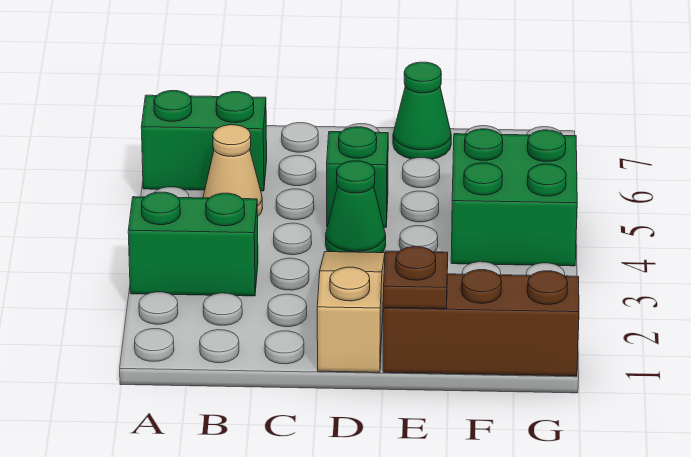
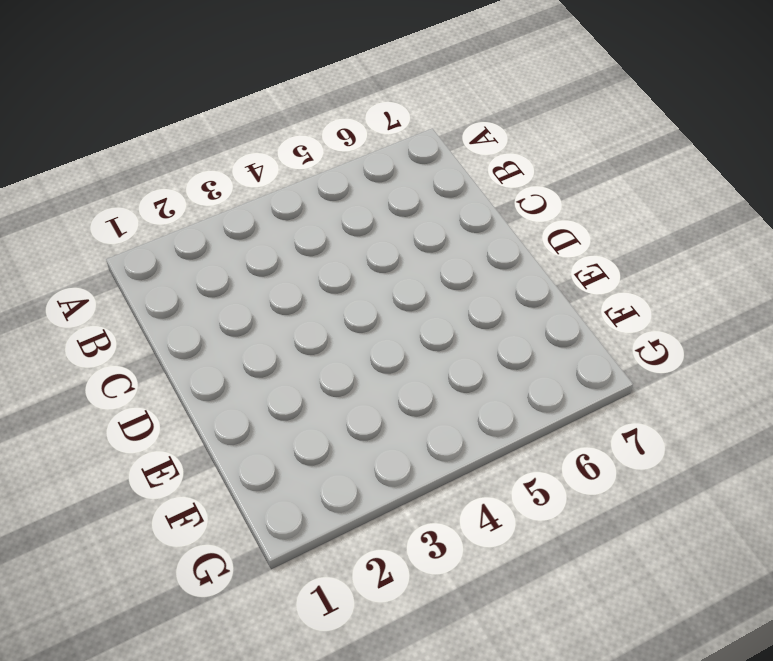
none -> green brick A3:B3 level 1
none -> green brick A6:B6 level 1

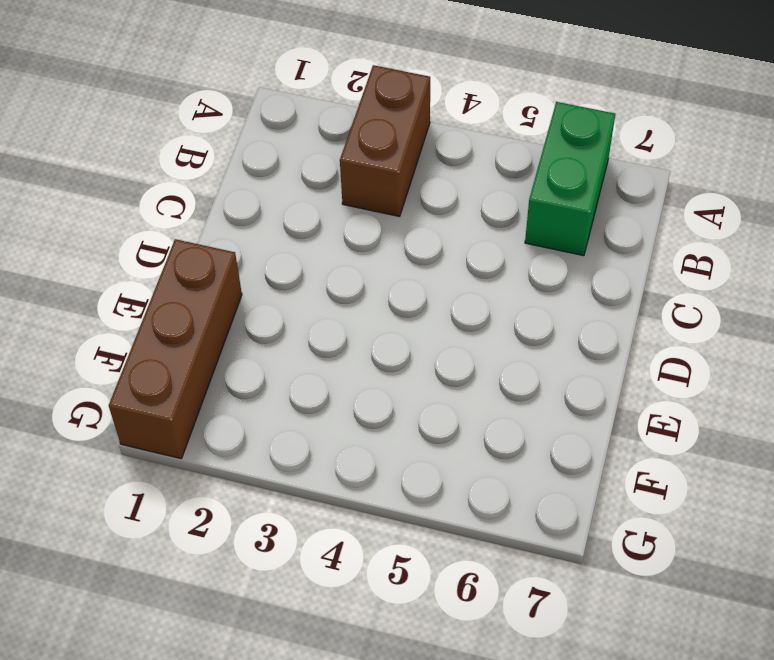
brown brick A3:B3 level 1 -> green brick A3:B3 level 1
none -> tan cone B5 level 1
none -> tan slope D1:D3 level 1 top 1

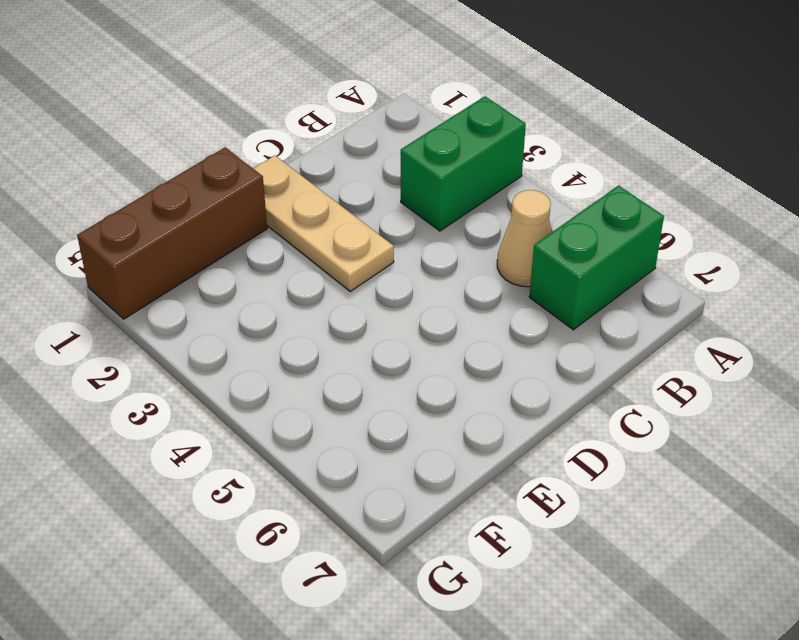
tan plate D1:D3 level 1 -> tan slope D1:D3 level 1 top 1
none -> green cone D4 level 1
none -> green brick D5 level 1

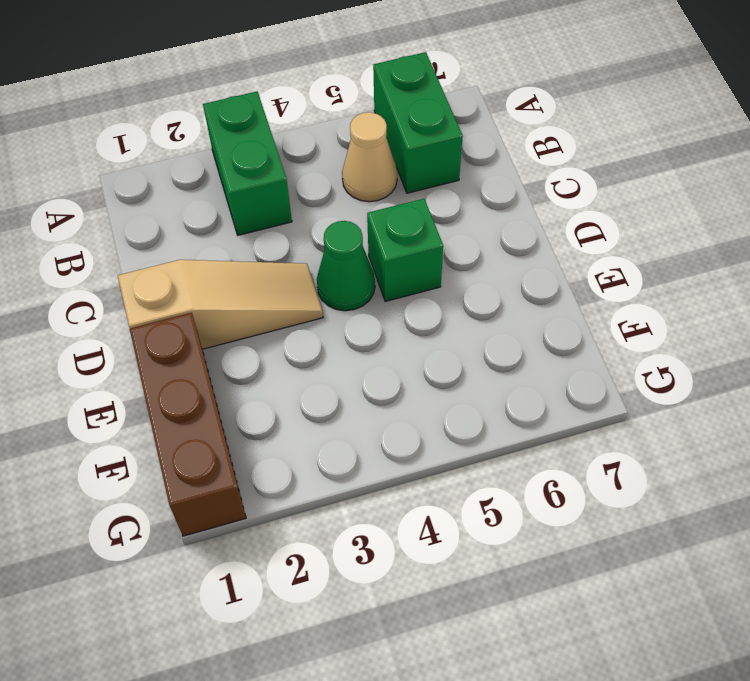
none -> green cone E7 level 1
none -> green brick F4:G5 level 1

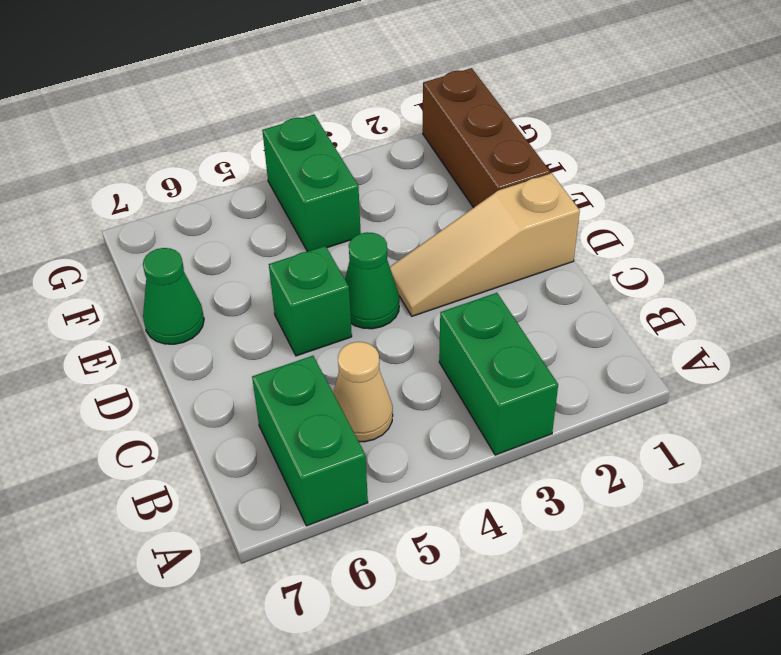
green brick F4:G4 level 1 -> green brick F4:G5 level 1
none -> brown plate E1 level 2

